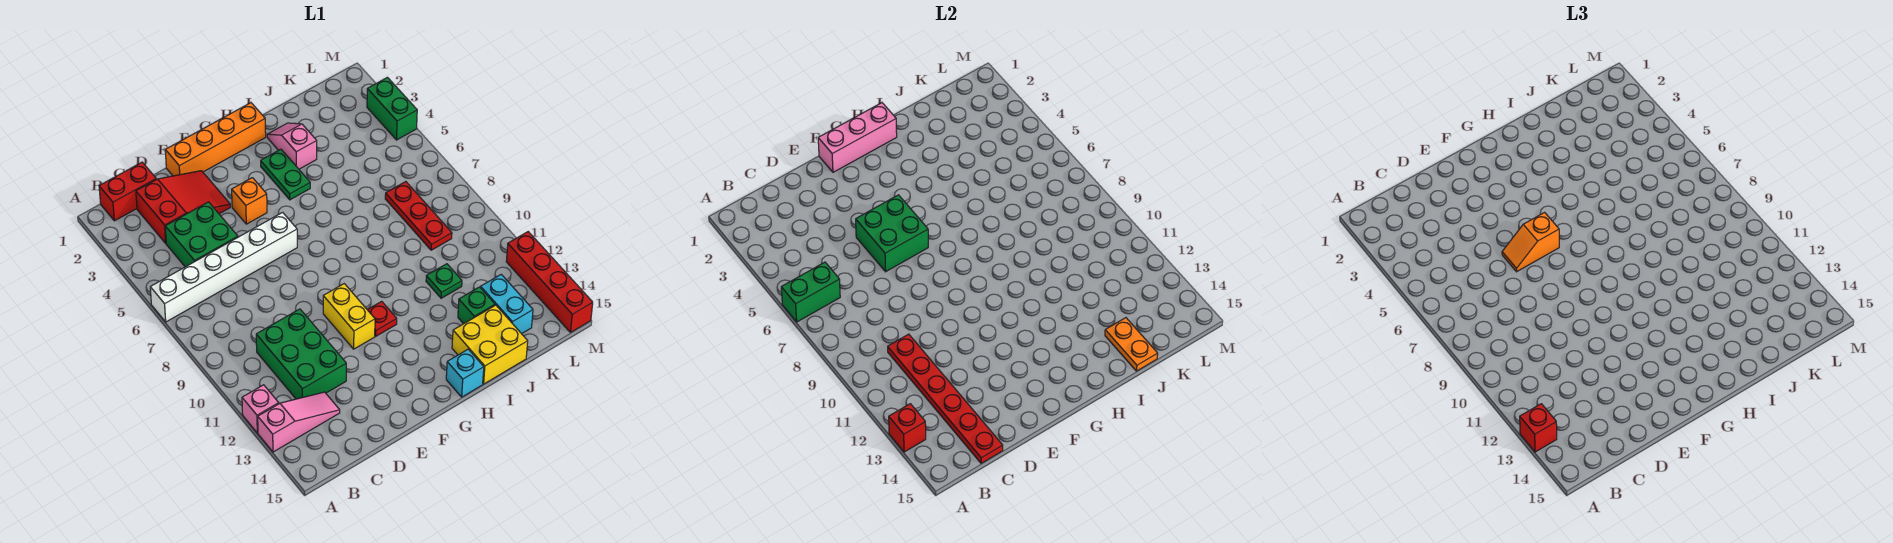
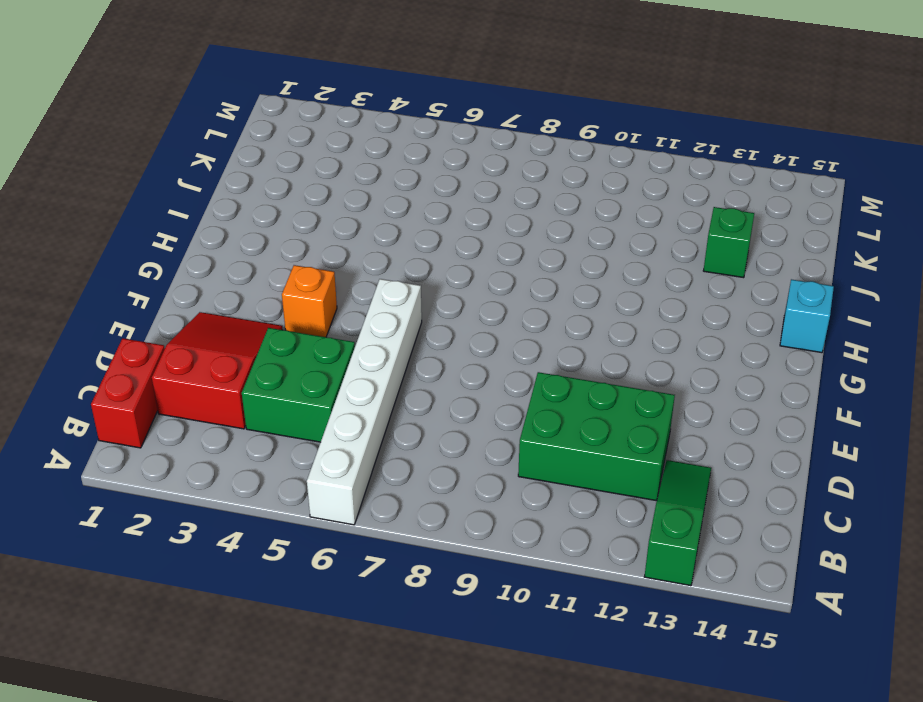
green slope A13:C13 level 1 top A -> pink slope A13:C13 level 1 top A
none -> pink brick A12 level 1
none -> orange brick E1:H1 level 1
none -> yellow brick F10:F11 level 1

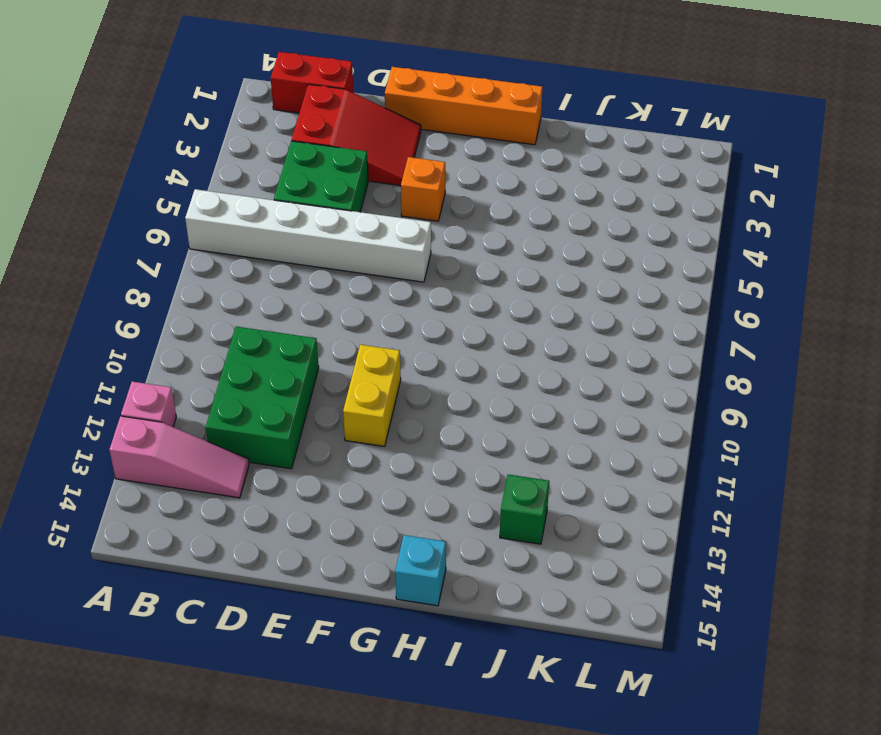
none -> red plate G11 level 1
none -> green plate H3:H4 level 1
none -> pink slope I2:I3 level 1 top 3

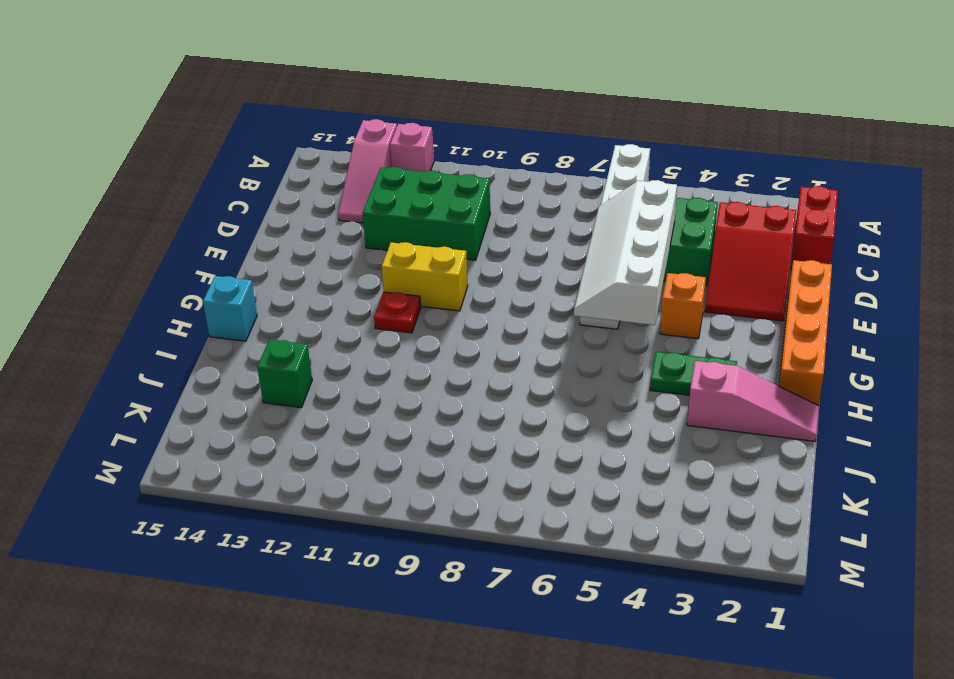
white slope D5:G6 level 2 top 5 -> green brick E5:F6 level 2
pink slope I1:I3 level 1 top 3 -> pink slope I2:I3 level 1 top 3
none -> yellow brick I14:J15 level 1
none -> green plate J11 level 1
none -> red plate K7:K9 level 1

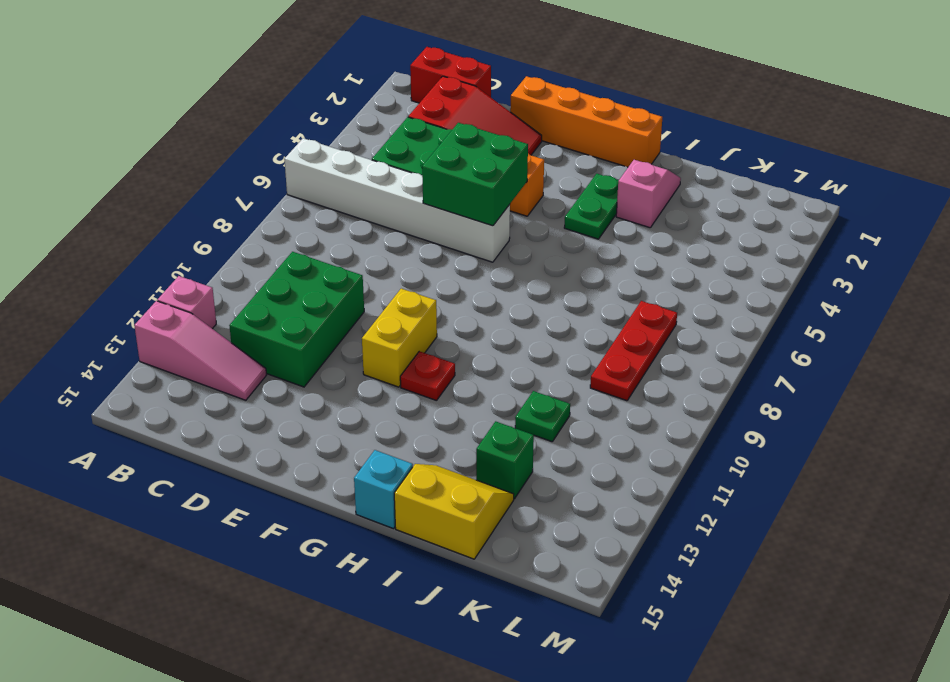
yellow slope I14:J15 level 1 top 15 -> yellow brick I14:J15 level 1
none -> cyan brick K13:K14 level 1
none -> green brick M3:M4 level 1
none -> red brick M12:M15 level 1

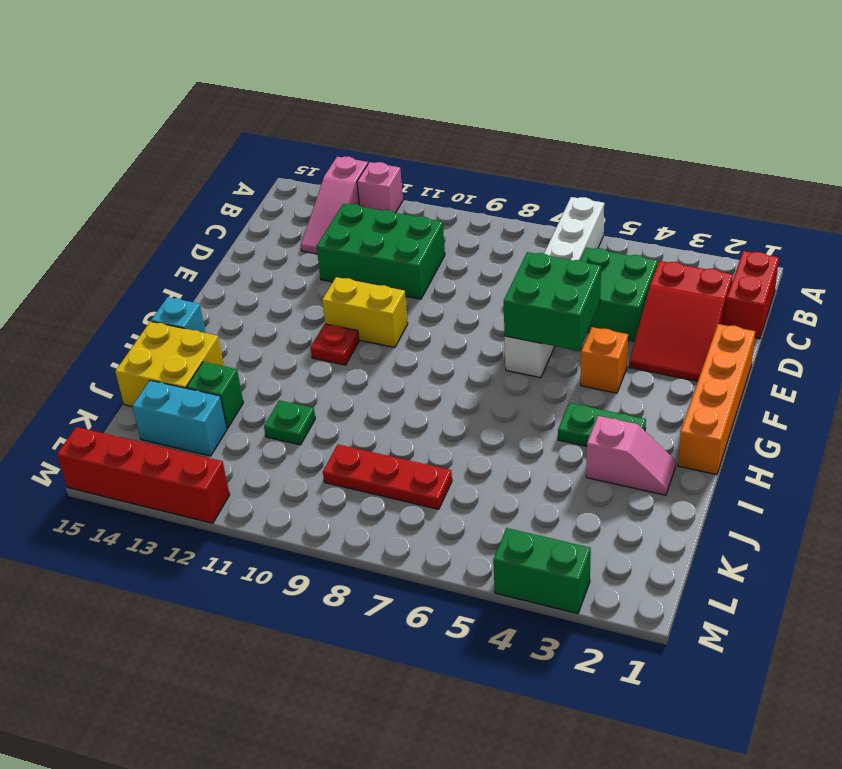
none -> green brick A6:B6 level 2
none -> red brick A13 level 2
none -> red plate C10:C15 level 2

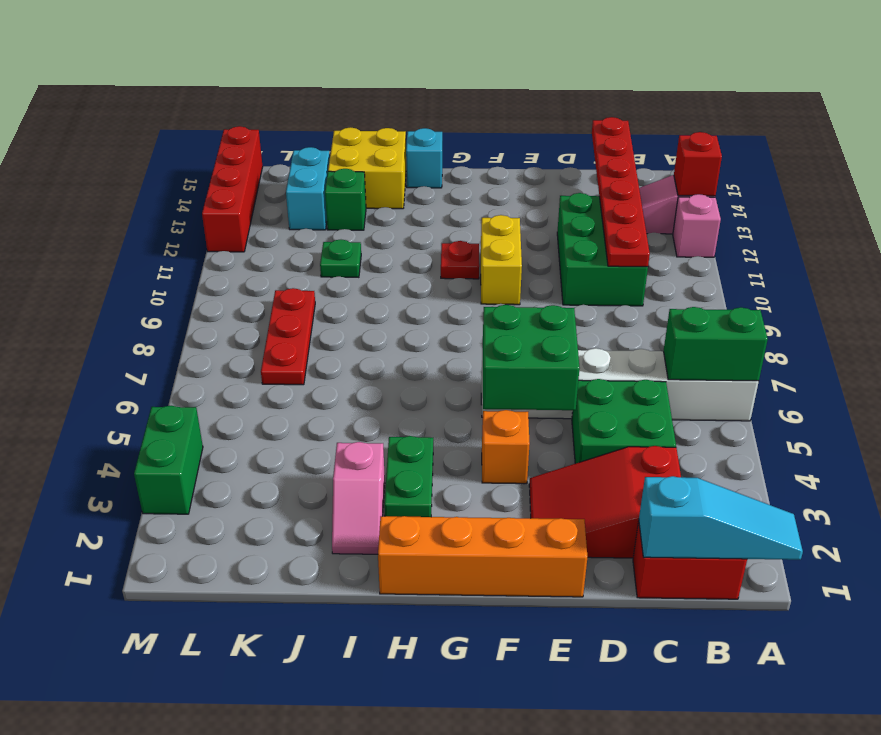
cyan slope A1:C1 level 2 top C -> none
none -> pink brick F1:H1 level 2
none -> orange plate J14:J15 level 2
none -> red brick A13 level 3

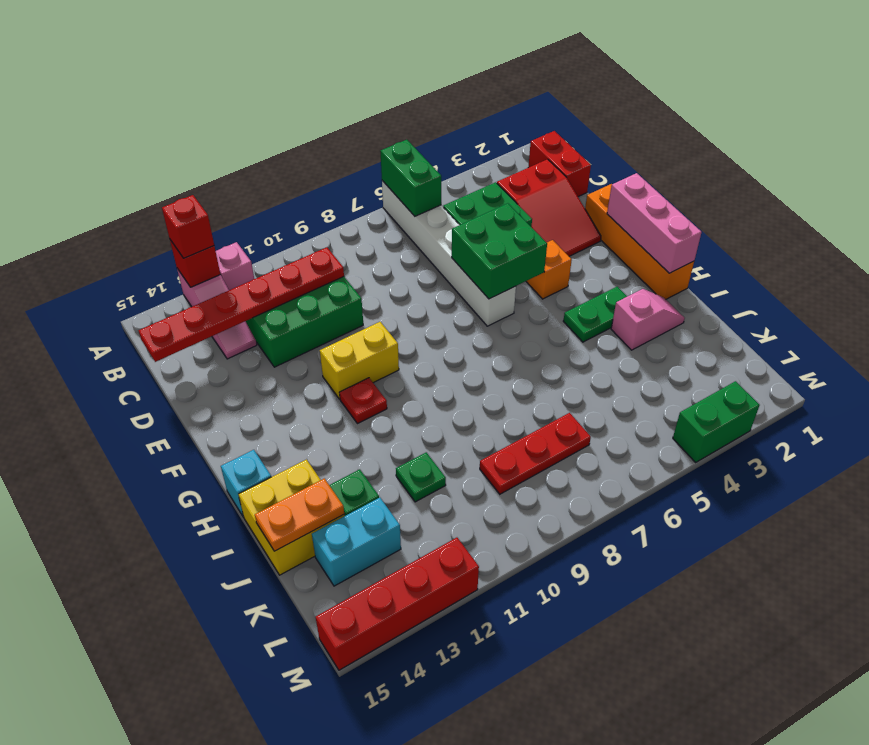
none -> orange slope E6:F6 level 3 top F

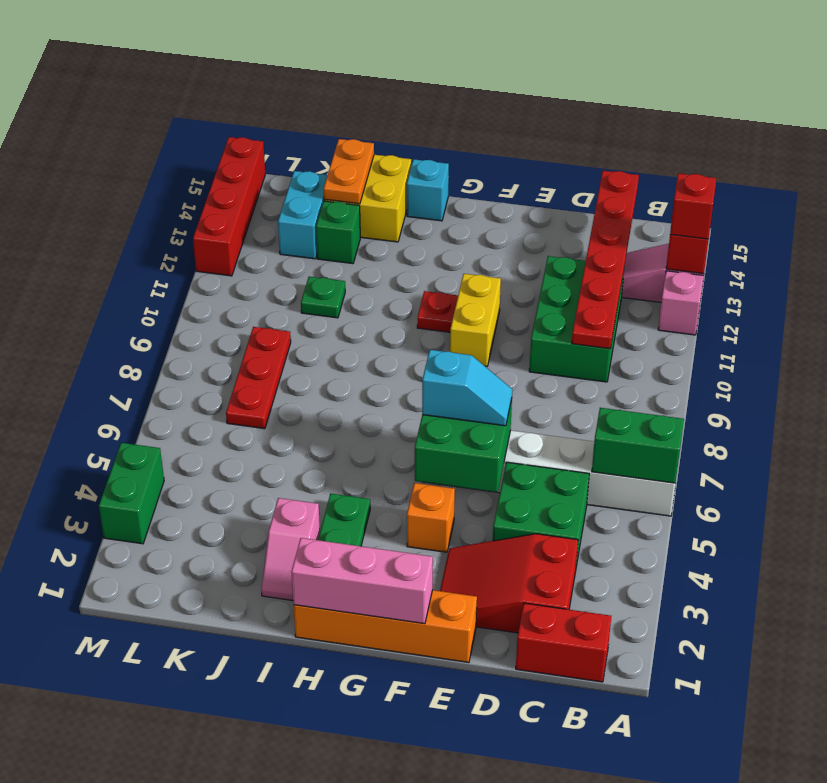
cyan slope E6:F6 level 3 top F -> orange slope E6:F6 level 3 top F

